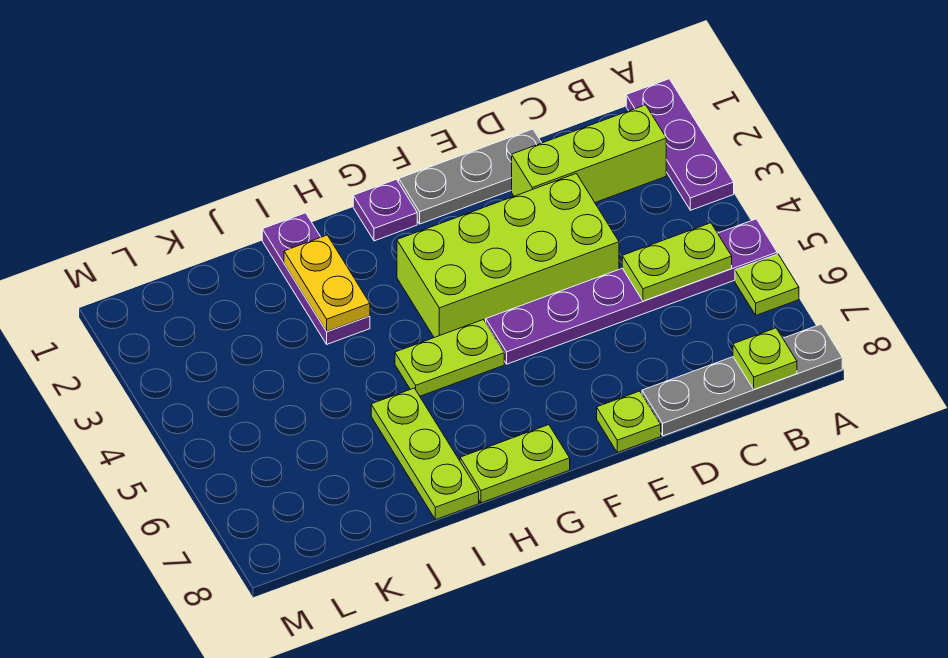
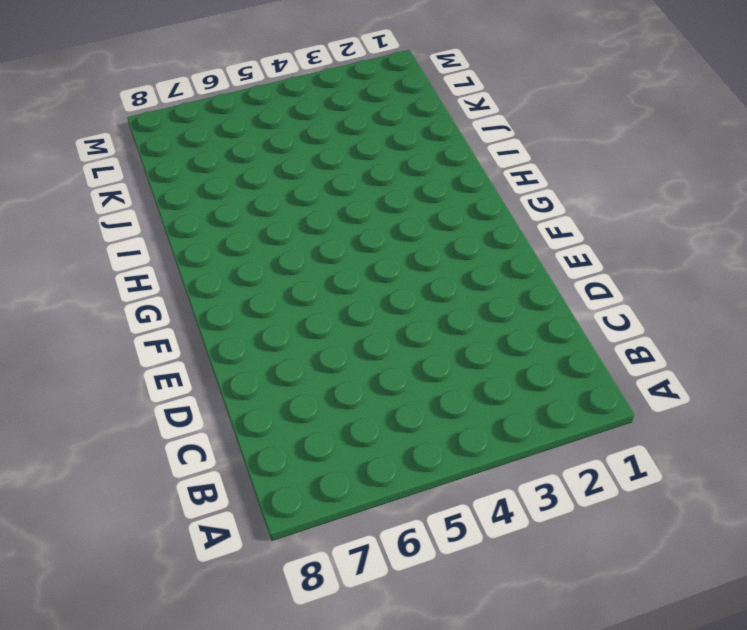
none -> purple plate A1:A3 level 1
none -> purple plate A5:F5 level 1
none -> lime plate A6 level 1

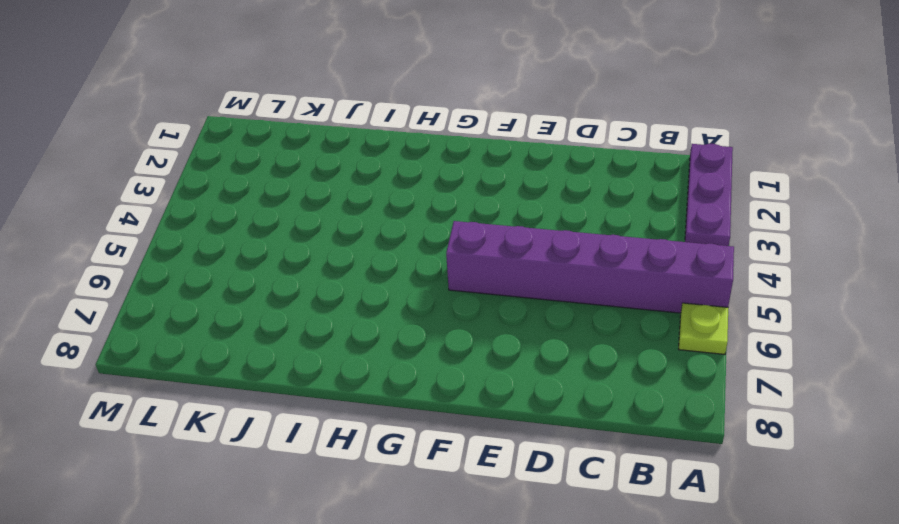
purple brick A5:F5 level 1 -> purple plate A5:F5 level 1
none -> grey plate A8:D8 level 1
none -> lime brick B2:D2 level 1
none -> grey plate D1:F1 level 1

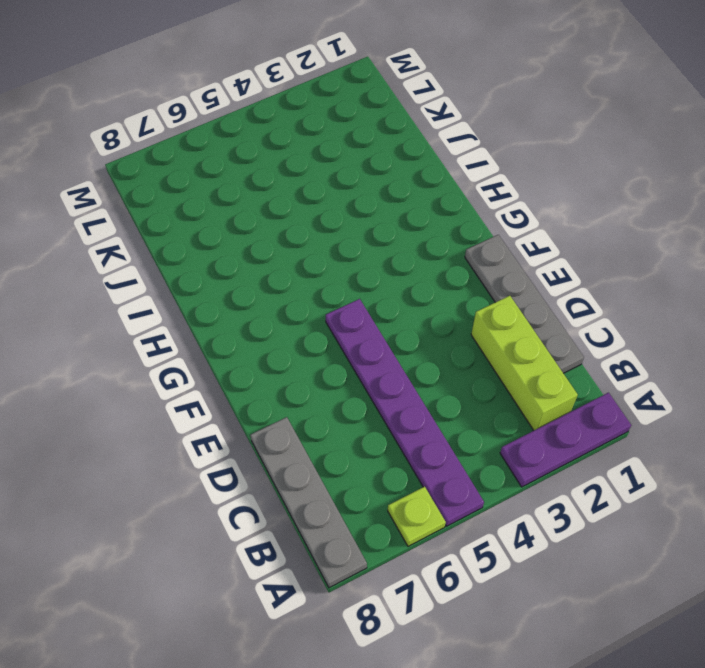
grey plate C1:F1 level 1 -> grey plate D1:F1 level 1
none -> lime brick D3:G4 level 1
none -> lime plate E8 level 1
none -> purple plate G1 level 1

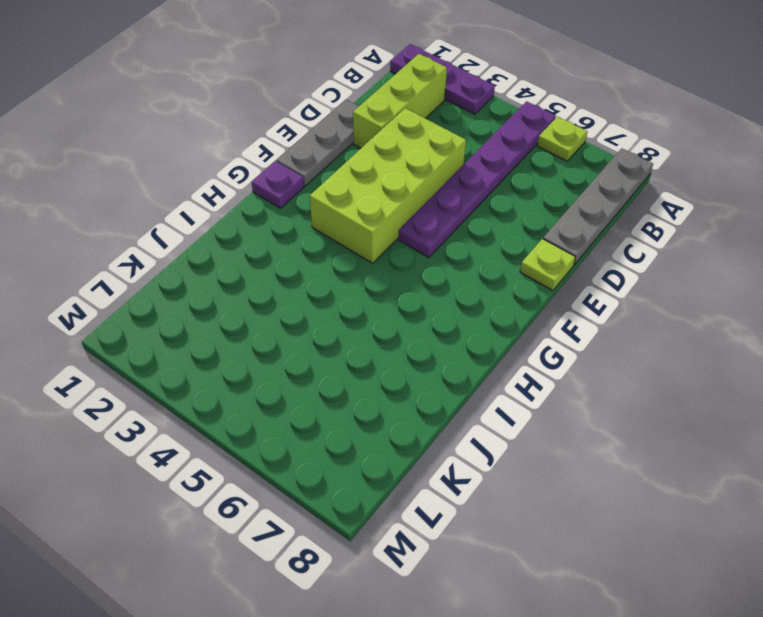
none -> lime plate G5:H5 level 1
none -> lime plate G8:H8 level 1
none -> purple plate I1:I3 level 1

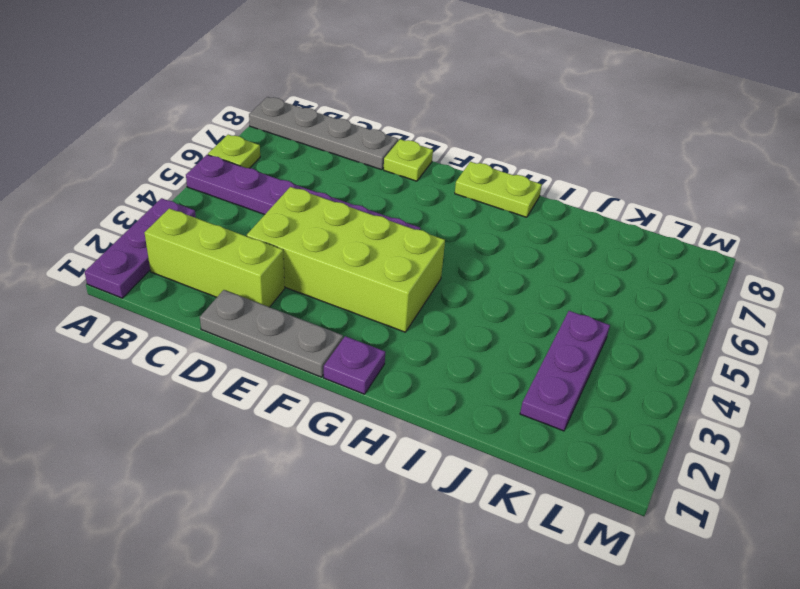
purple plate K2:K4 level 1 -> purple plate I1:I3 level 1
none -> lime plate G5:H5 level 1
none -> lime plate I6:I8 level 1
none -> lime plate B5:C5 level 2

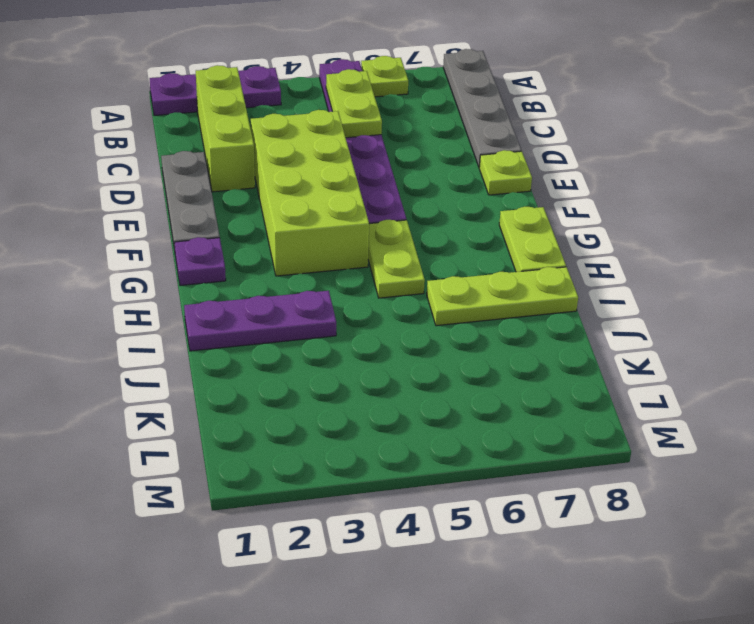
none -> lime plate B8 level 2
none -> yellow plate I2:I3 level 2

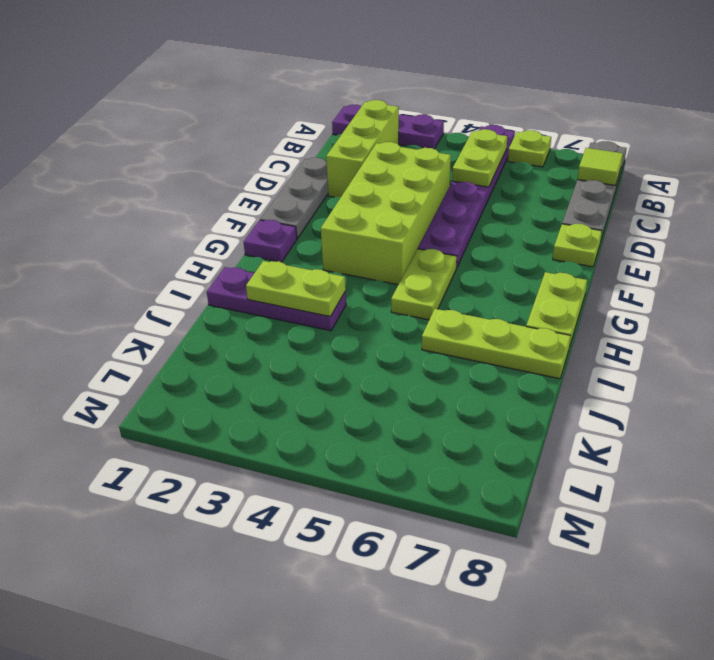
lime tile B8 level 2 -> lime plate B8 level 2
lime plate I2:I3 level 2 -> yellow plate I2:I3 level 2

